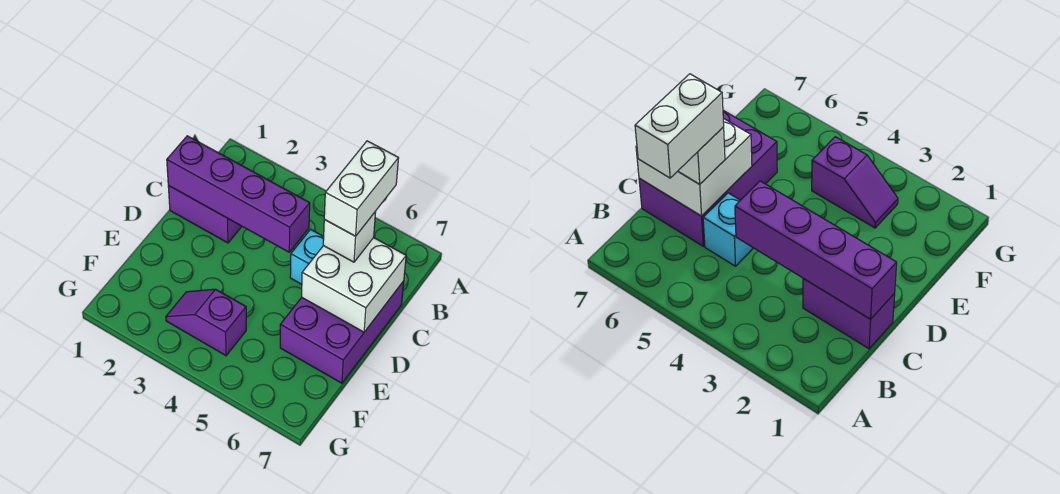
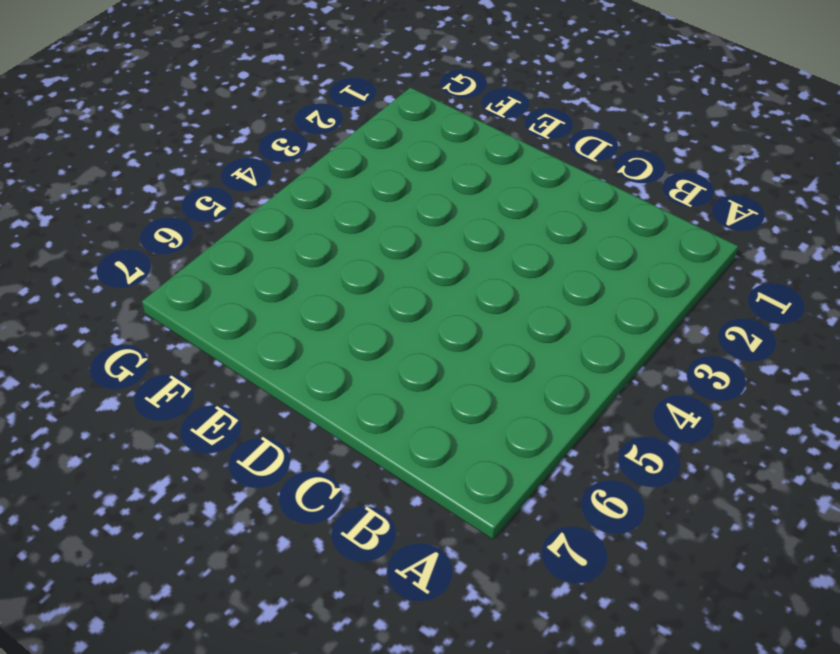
none -> purple brick C1:C2 level 1
none -> cyan brick C5 level 1

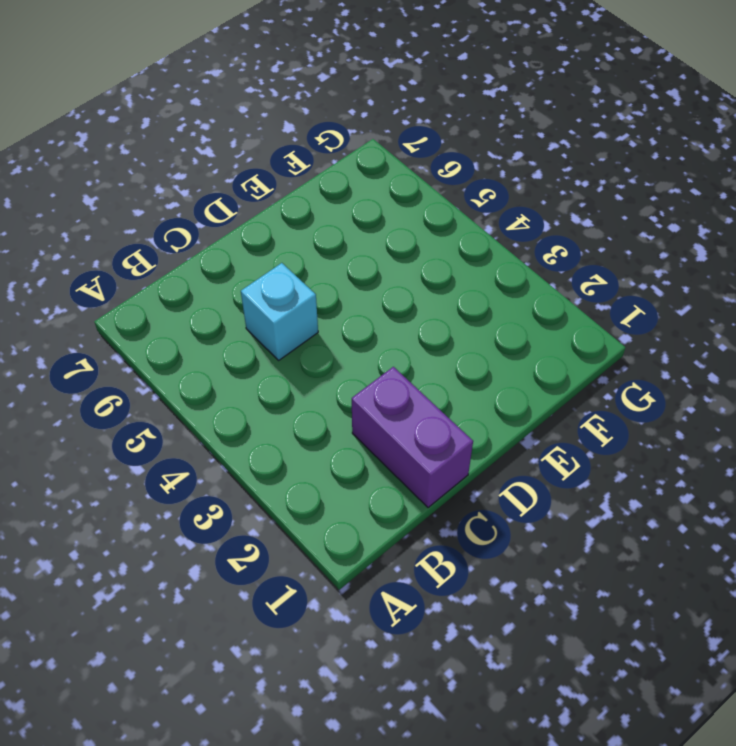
none -> purple brick C6:E7 level 1
none -> purple slope F3:F4 level 1 top 4

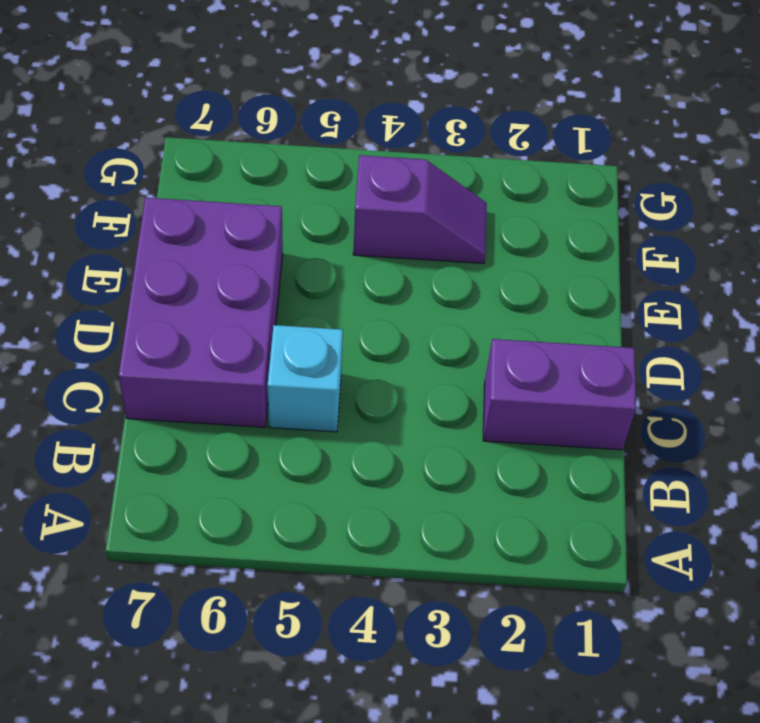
none -> purple brick C1:C4 level 2
none -> white brick C6:D7 level 2

